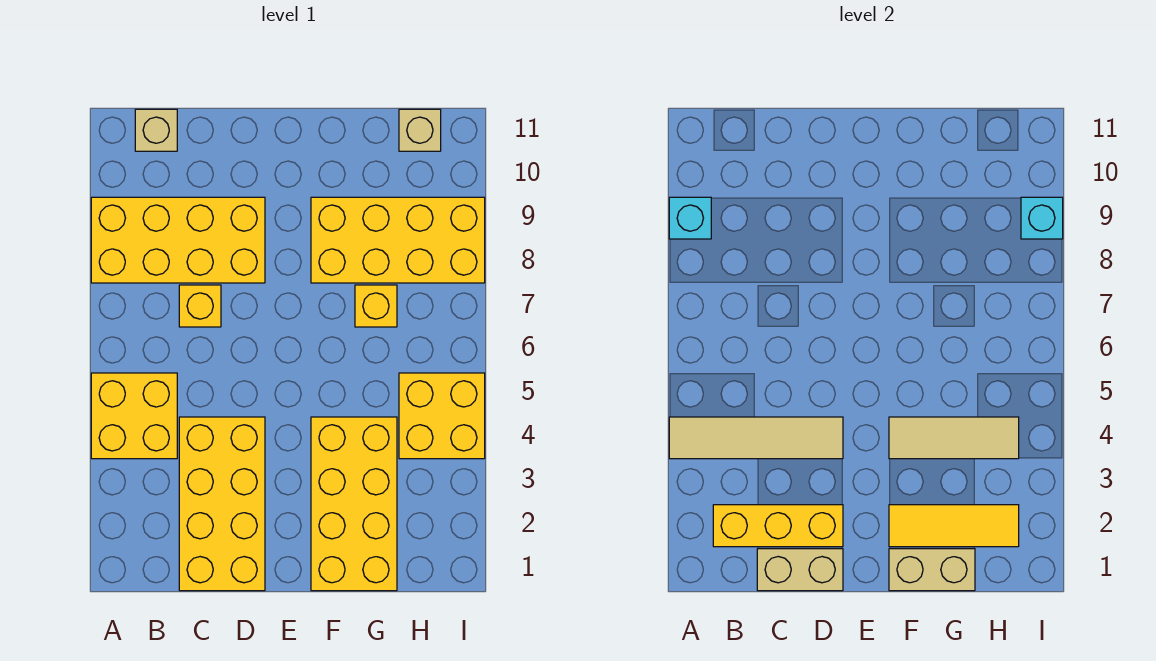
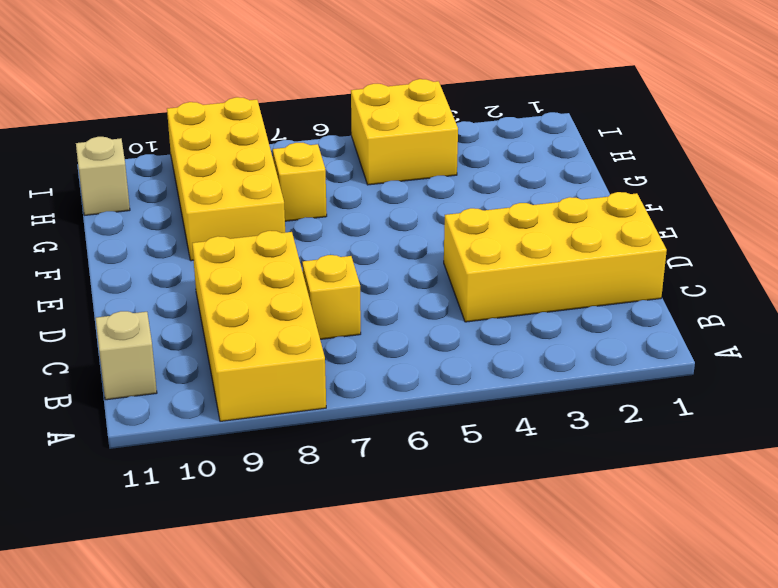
none -> yellow brick A4:B5 level 1
none -> yellow brick F1:G4 level 1
none -> tan tile A4:D4 level 2

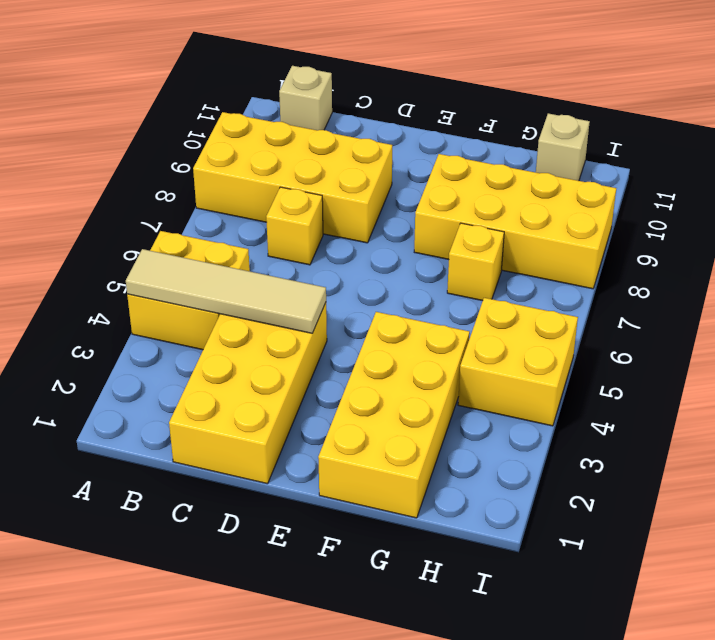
none -> cyan brick A9 level 2
none -> yellow brick B2:D2 level 2
none -> tan brick C1:D1 level 2

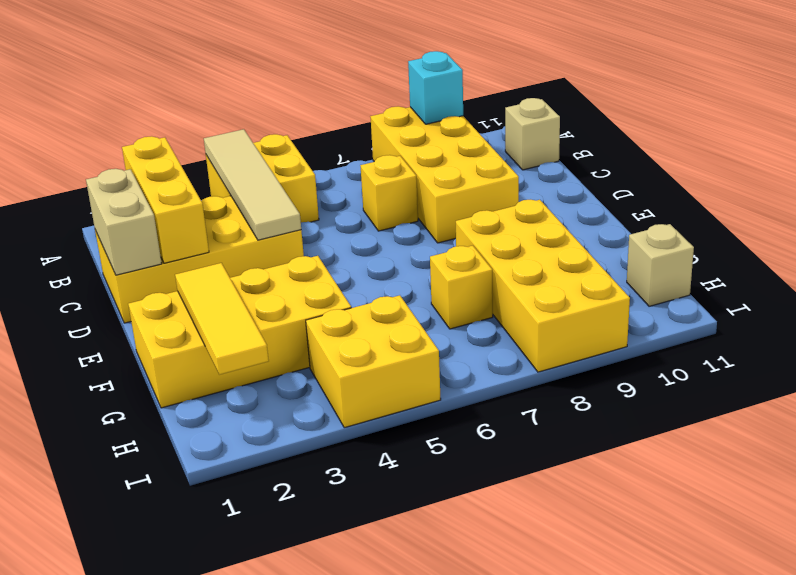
none -> tan brick F1:G1 level 2
none -> tan tile F4:H4 level 2
none -> cyan brick I9 level 2

